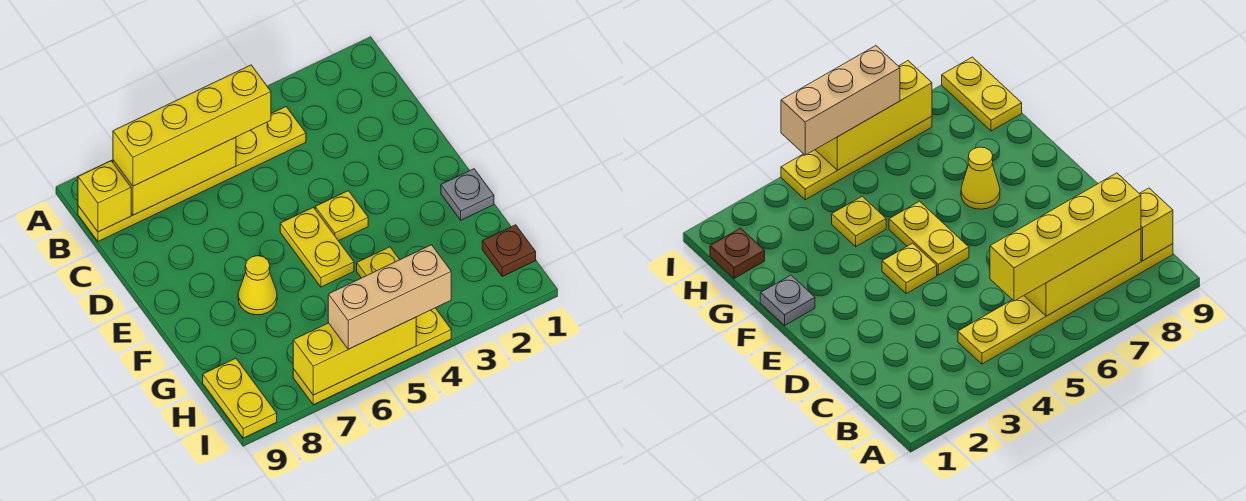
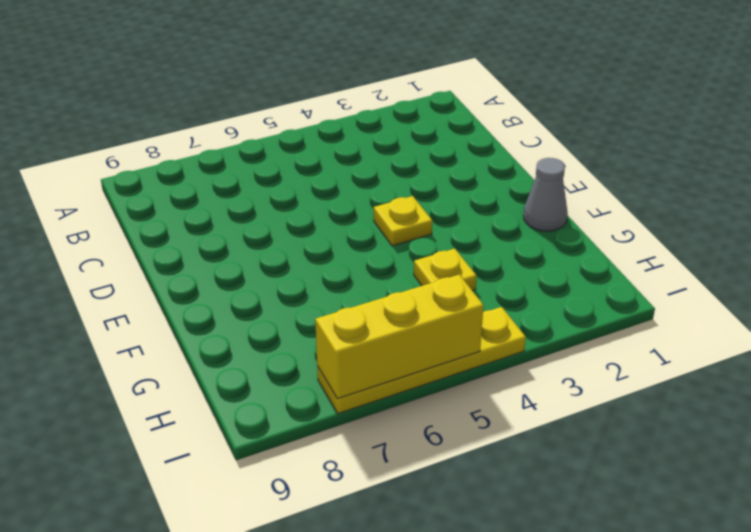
grey cone F1 level 1 -> grey plate F1 level 1
none -> yellow plate B4:B9 level 1
none -> yellow plate E5:F5 level 1
none -> yellow cone F7 level 1

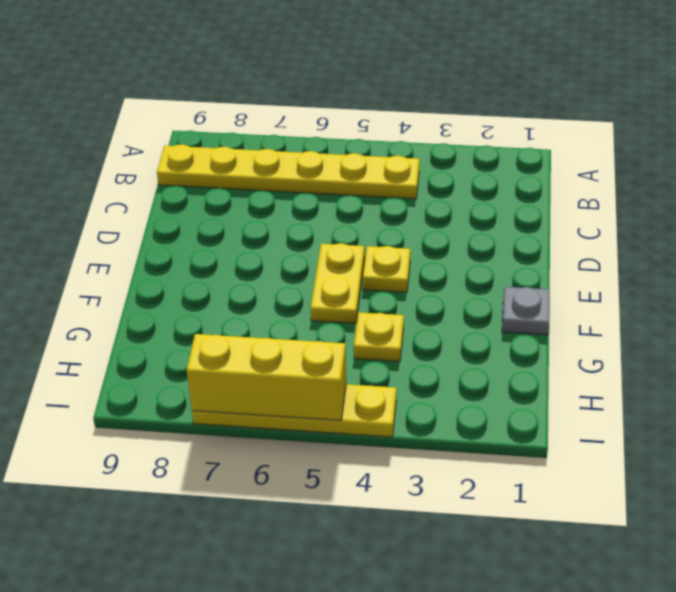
none -> yellow cone F7 level 1
none -> brown plate H1 level 1
none -> yellow plate H9:I9 level 1

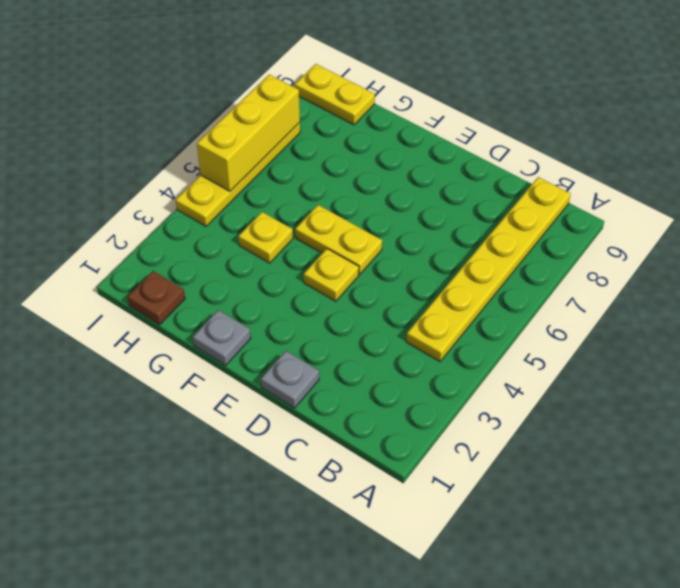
grey plate D1 level 1 -> none
none -> yellow cone F7 level 1
none -> yellow brick B6:B8 level 2
none -> yellow brick B9 level 2

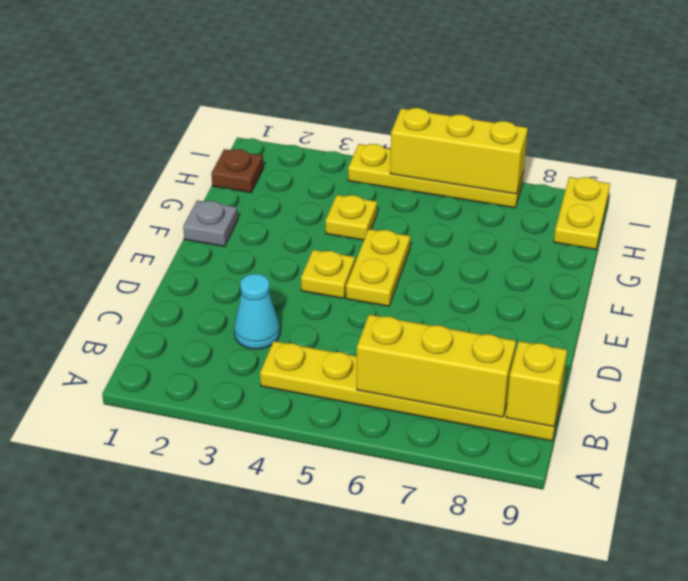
cyan cone C3 level 1 -> none
none -> yellow cone F7 level 1
none -> yellow brick B5:B8 level 3
none -> tan brick I4:I6 level 3

